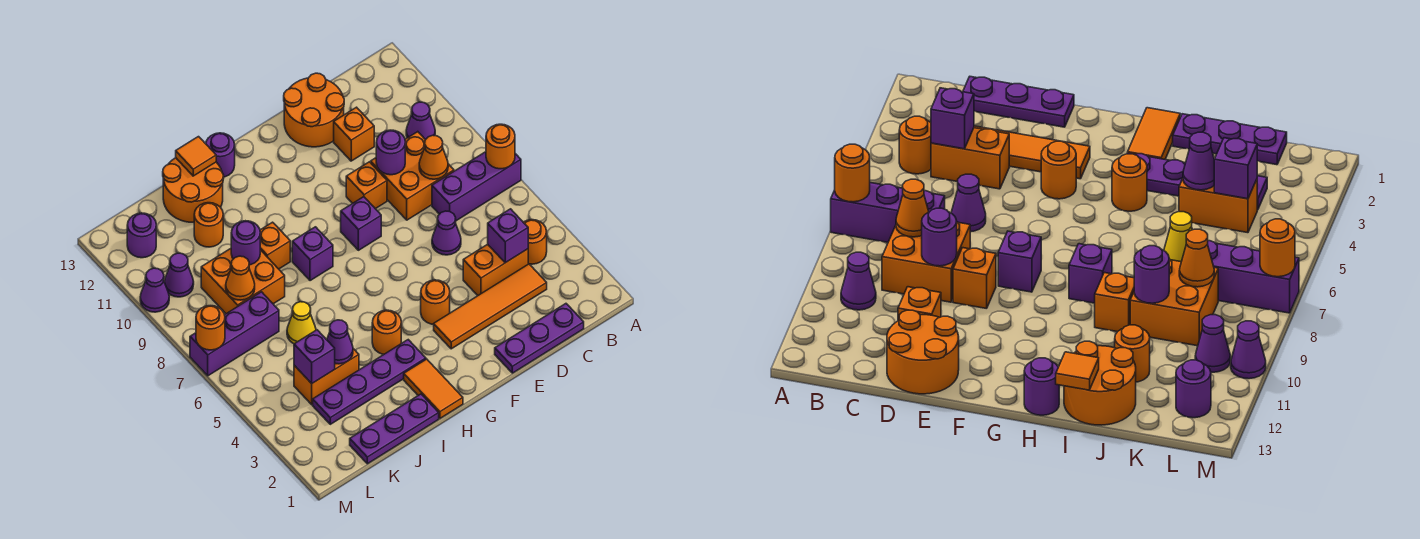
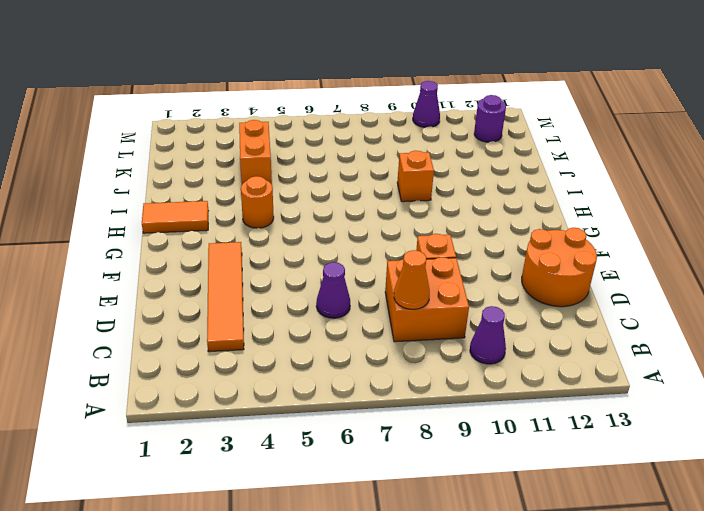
none -> purple brick A7:C7 level 1
none -> orange round brick B4 level 1
none -> purple plate C1:E1 level 1
none -> orange brick C4:D4 level 1

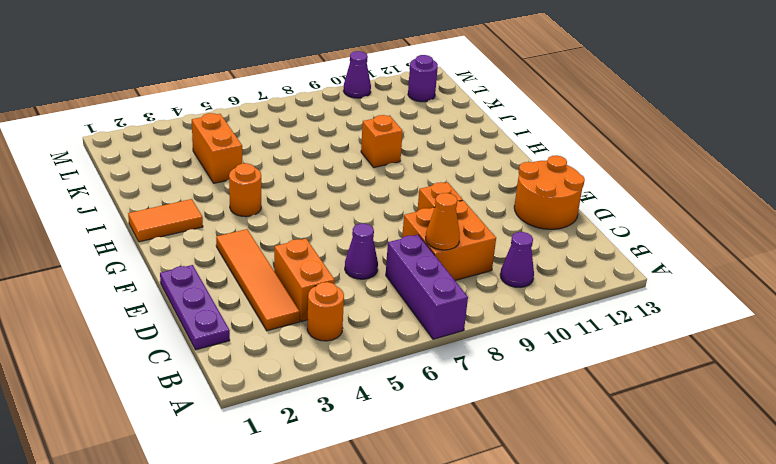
none -> orange brick D11 level 1
none -> orange round brick F4 level 1
none -> purple brick F8 level 1
none -> purple plate H3:K3 level 1

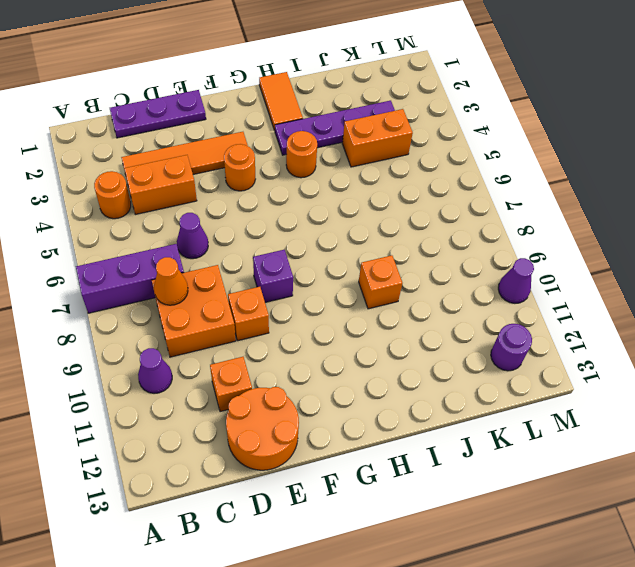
none -> purple brick H8 level 1
none -> purple round brick H13 level 1
none -> purple plate I1:K1 level 1
none -> orange round brick I12:J13 level 1

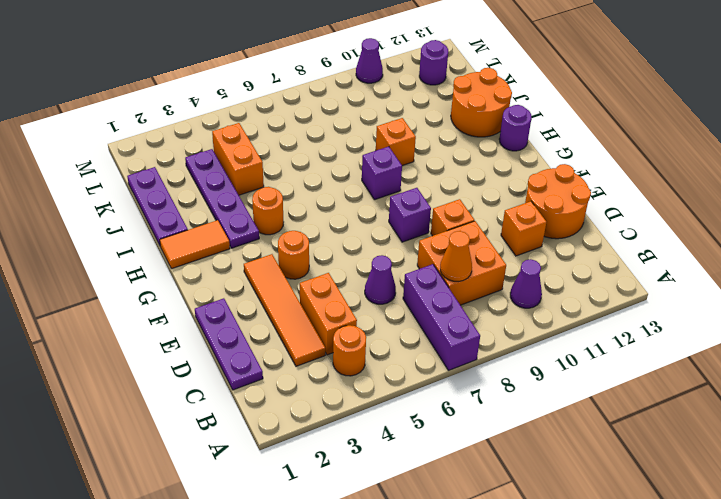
none -> yellow cone J6 level 1
none -> orange brick J8:K9 level 1
none -> orange round brick J11 level 1
none -> purple brick K7:M7 level 1

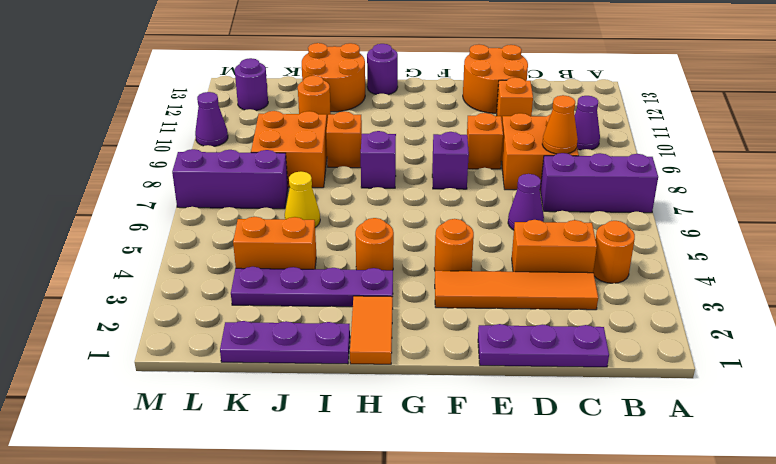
none -> purple cone L10 level 1
none -> orange round brick A7 level 2
none -> purple brick C4 level 2
none -> purple round brick D9 level 2

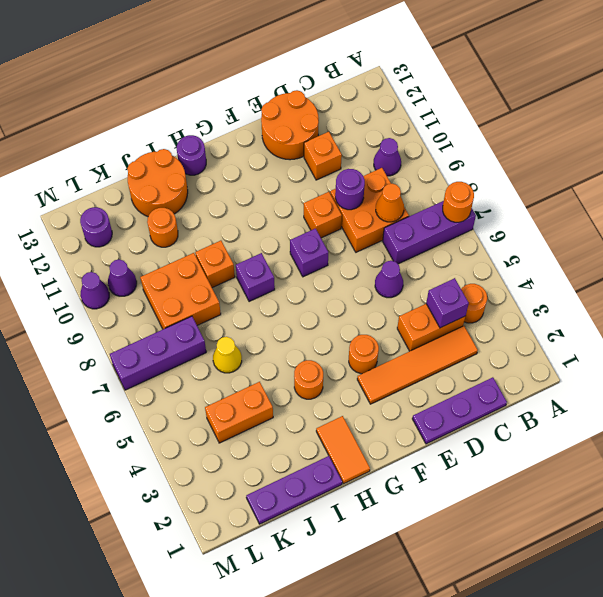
none -> purple plate H3:K3 level 1
none -> orange tile I13 level 2
none -> purple cone J4 level 2
none -> purple round brick J9 level 2

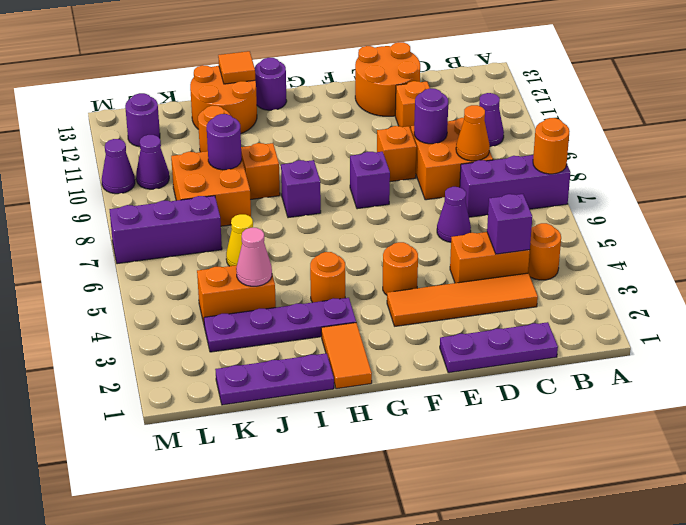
pink cone J4 level 2 -> purple cone J4 level 2
none -> purple brick K4 level 2
none -> orange cone K8 level 2
none -> orange round brick M7 level 2

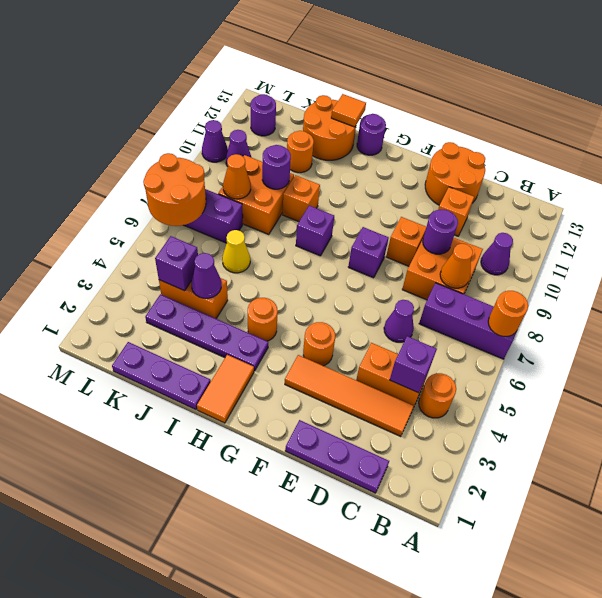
orange round brick L6:M7 level 2 -> orange round brick M7 level 2

